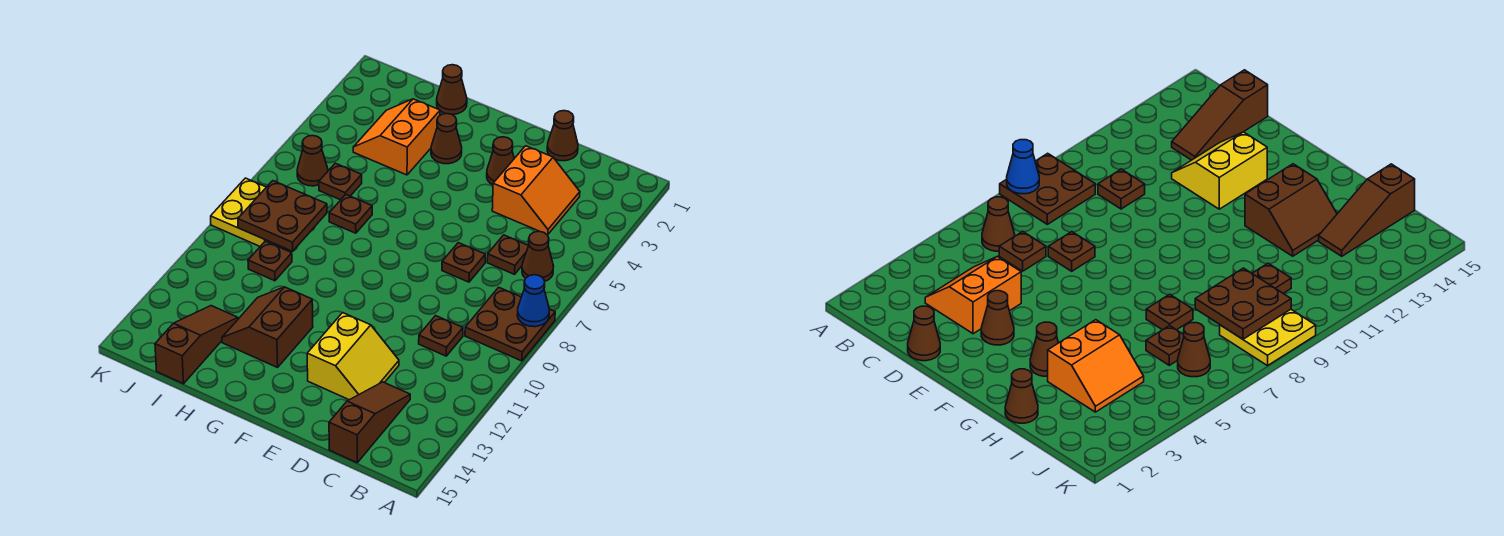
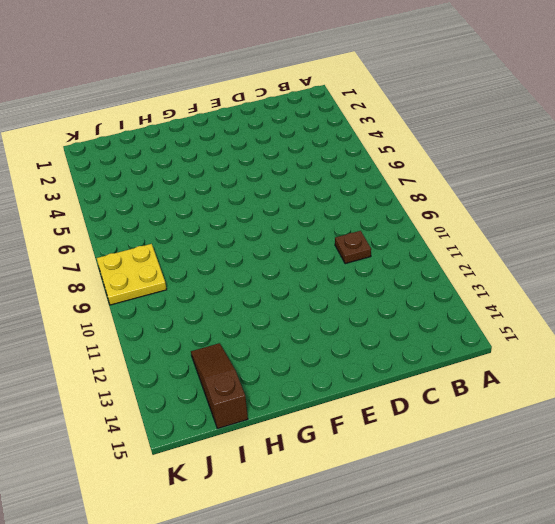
none -> brown plate A8:B9 level 1
none -> brown cone B6 level 1
none -> orange slope C3:D4 level 1 top D

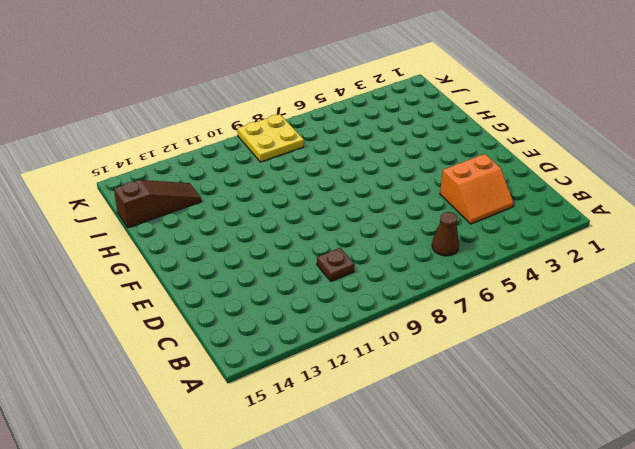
none -> brown plate A8:B9 level 1
none -> brown plate C6 level 1
none -> brown slope C13:C15 level 1 top 15

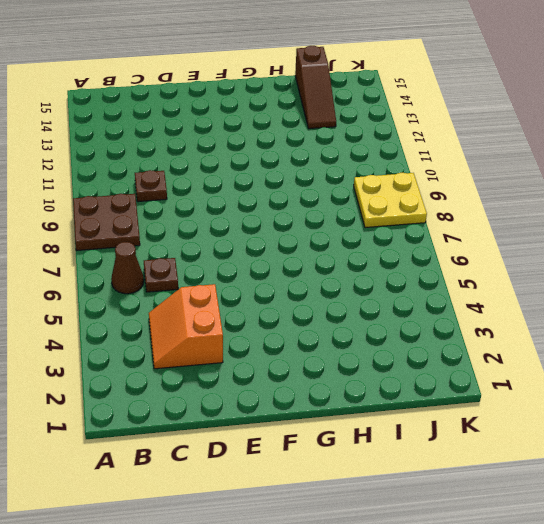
none -> brown slope C13:C15 level 1 top 15
none -> brown cone D1 level 1
none -> brown plate D7 level 1

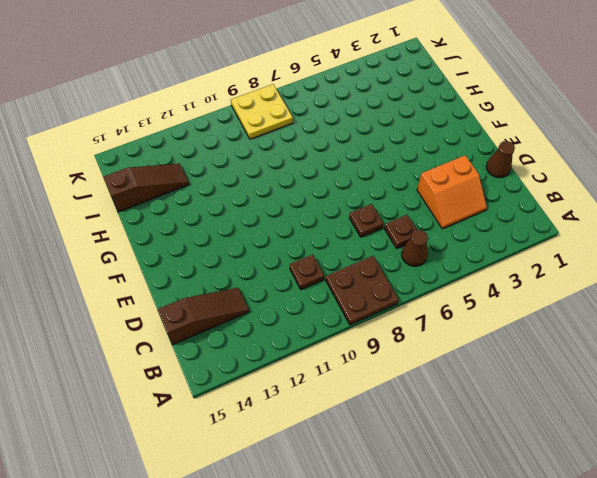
none -> yellow slope D12:E13 level 1 top E
none -> brown cone E3 level 1
none -> brown cone G3 level 1

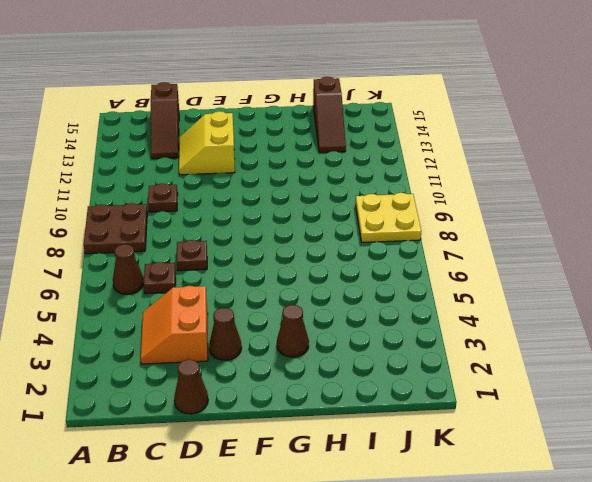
none -> brown slope G12:H13 level 1 top G
none -> brown cone H1 level 1
none -> orange slope H3:I4 level 1 top H

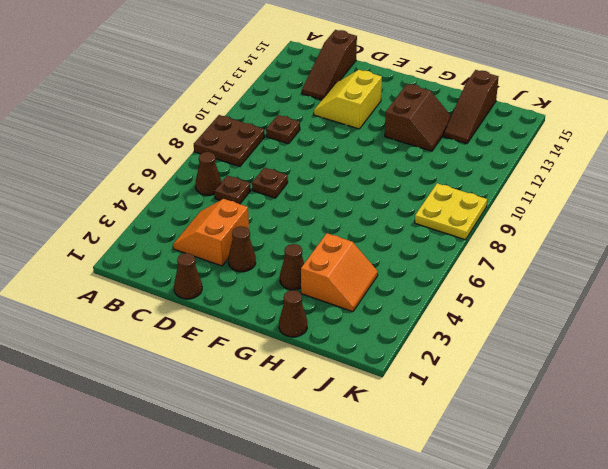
none -> brown plate H7 level 1
none -> brown plate I6 level 1
none -> brown plate I10 level 1

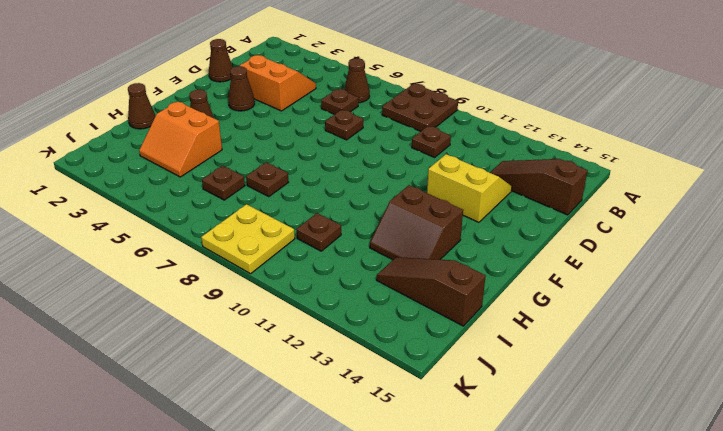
none -> brown cone J6 level 1
none -> blue cone A8 level 2
none -> brown plate I8:J9 level 2

